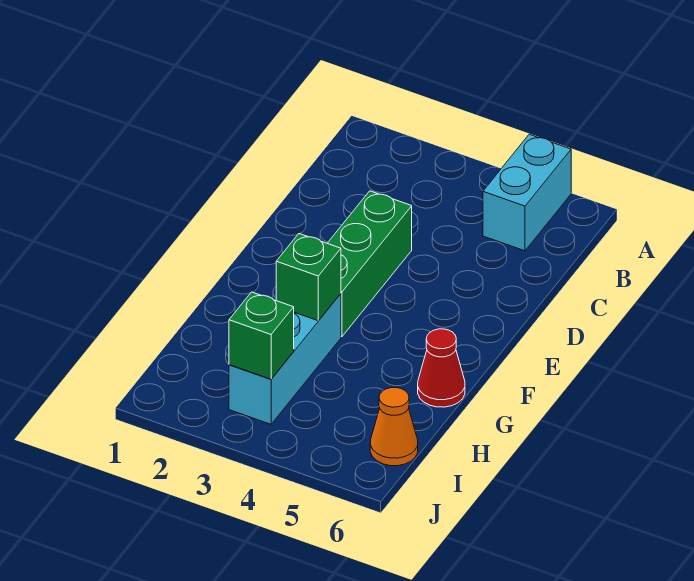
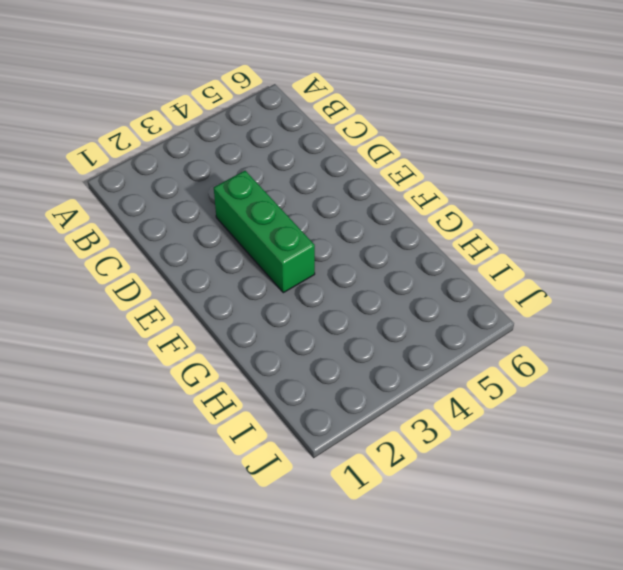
none -> cyan brick A5:B5 level 1
none -> cyan brick G3:I3 level 1

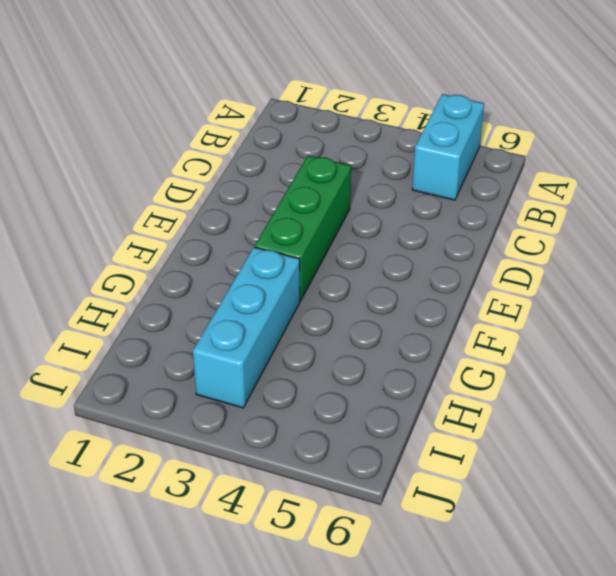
none -> red cone G6 level 1
none -> orange cone I6 level 1

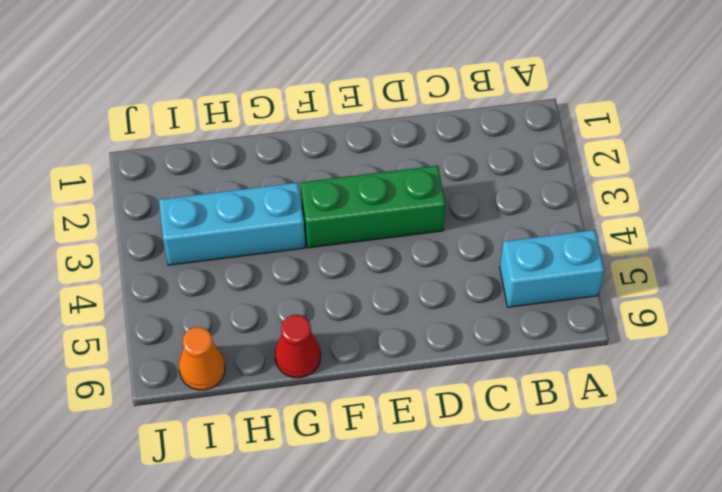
none -> green brick G3 level 2
none -> green brick I3 level 2

